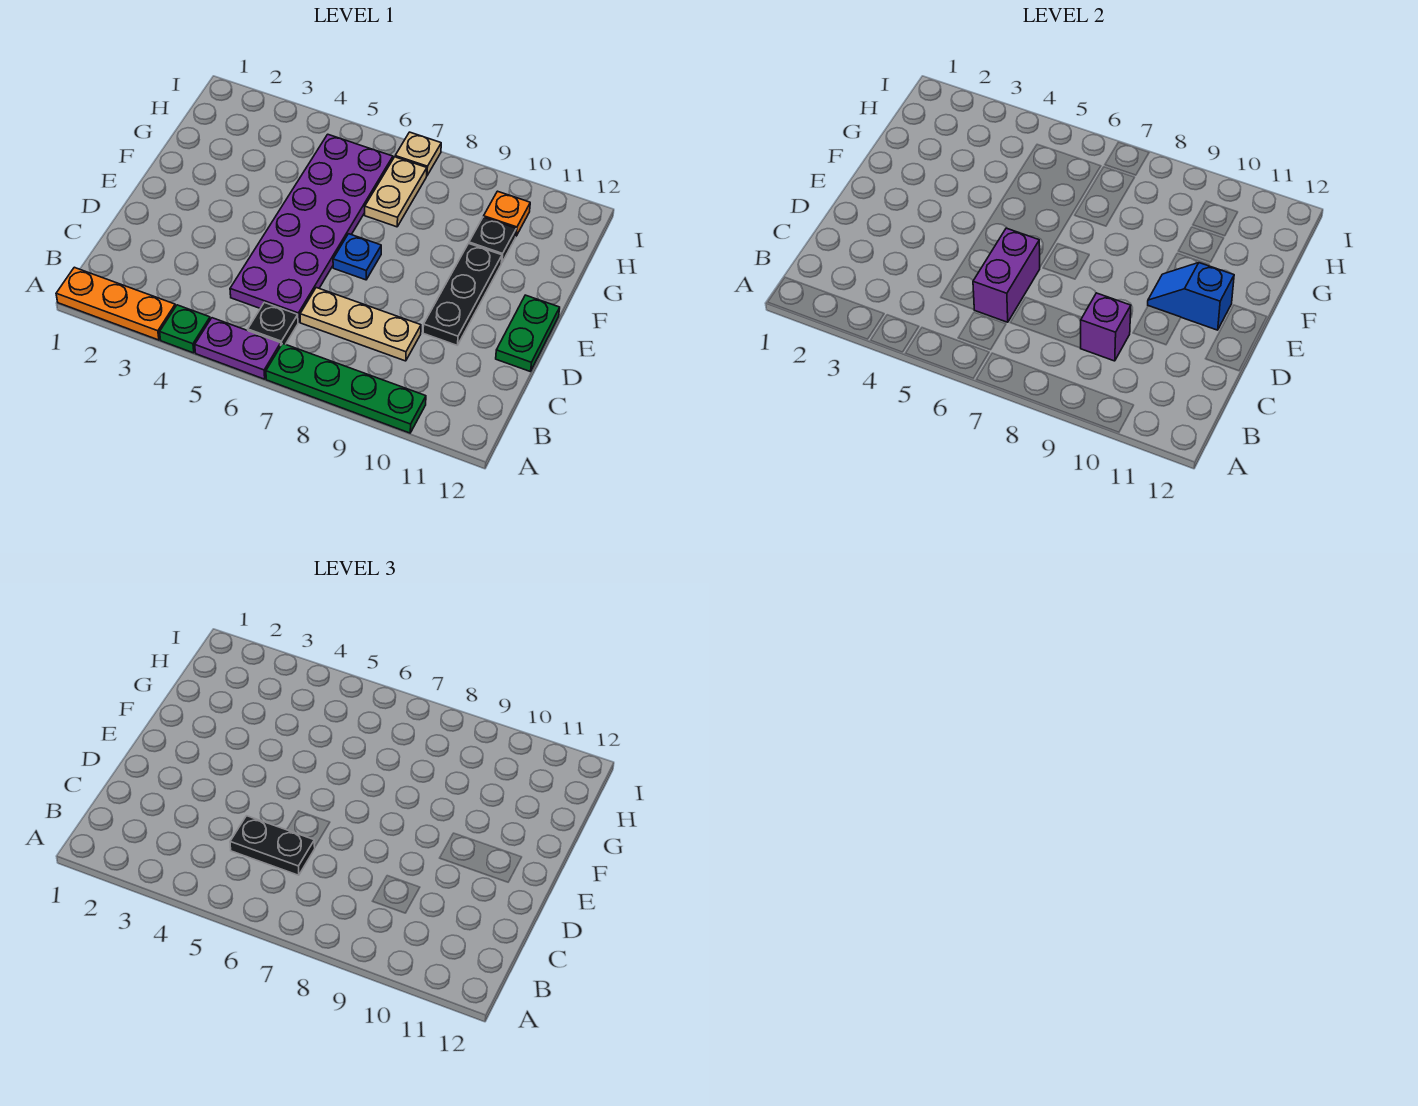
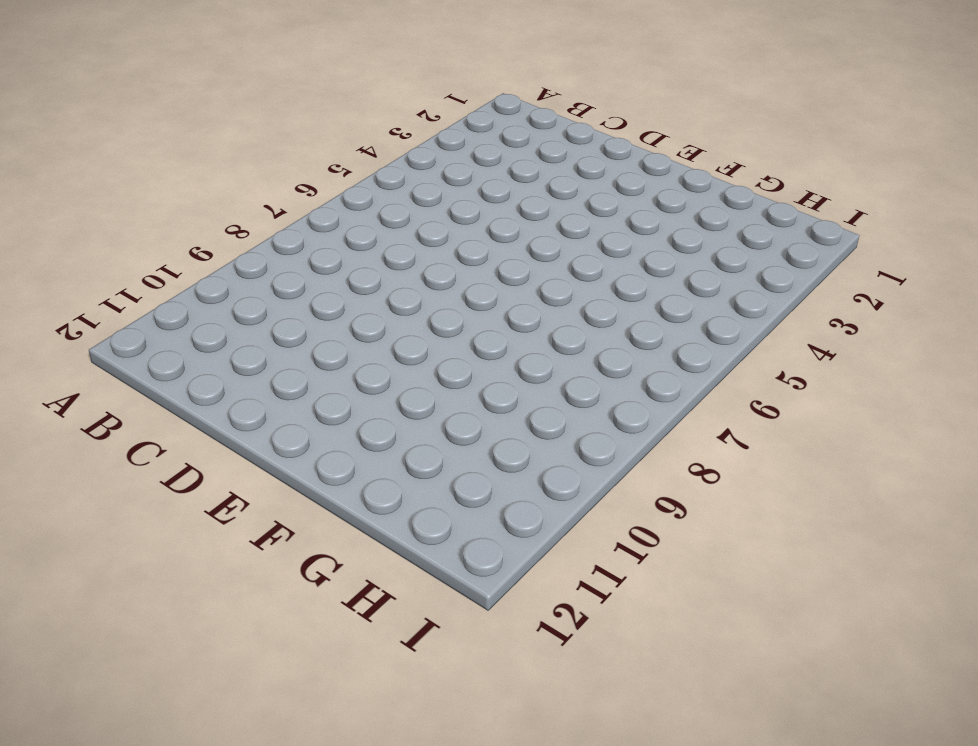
none -> orange plate A1:A3 level 1
none -> green plate A4 level 1
none -> purple plate A5:A6 level 1

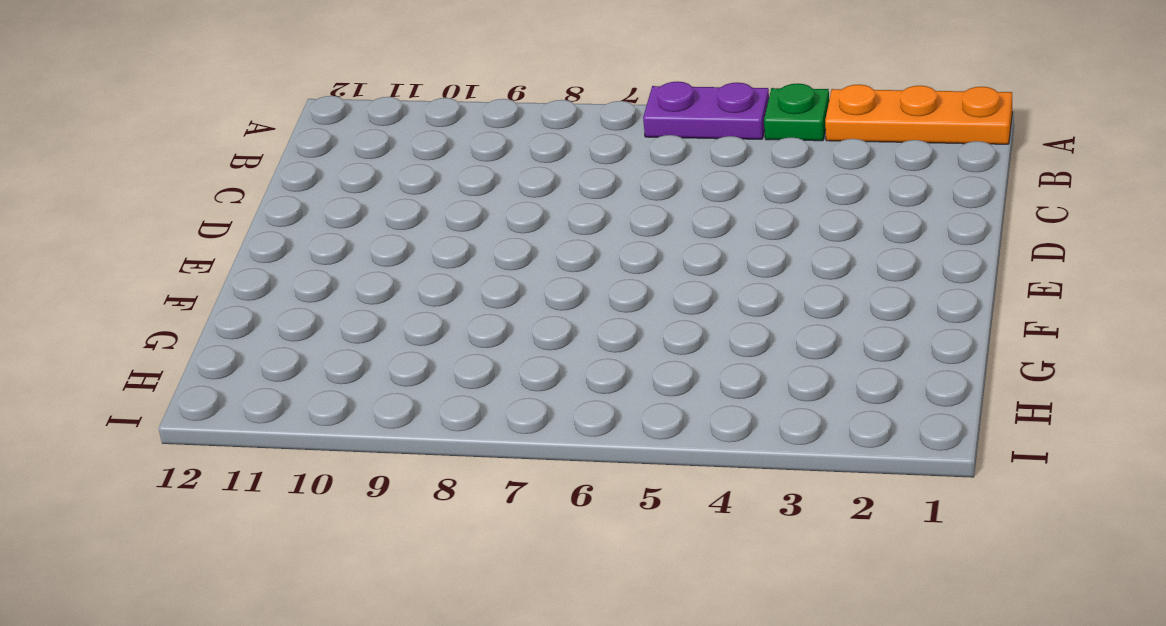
none -> green plate A7:A10 level 1
none -> black plate B6 level 1
none -> purple plate C5:H6 level 1

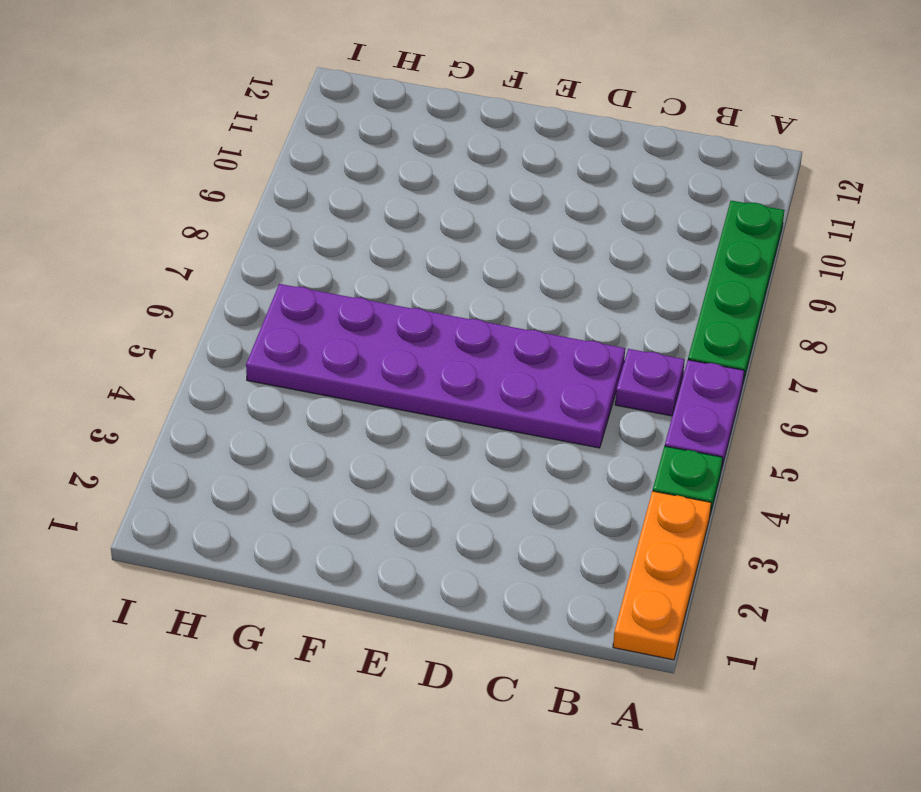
purple plate B6 level 1 -> black plate B6 level 1
none -> tan plate C7:C9 level 1
none -> black plate D10:F10 level 1
none -> green plate D12:E12 level 1

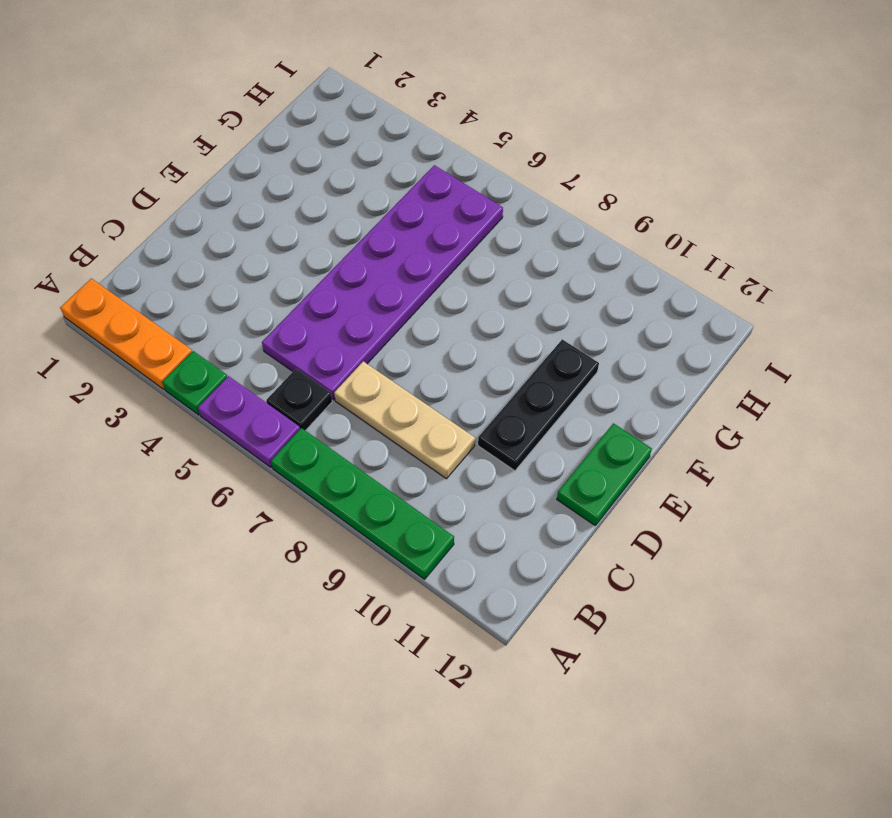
none -> blue plate E7 level 1
none -> tan plate G7:H7 level 1
none -> black plate G10 level 1

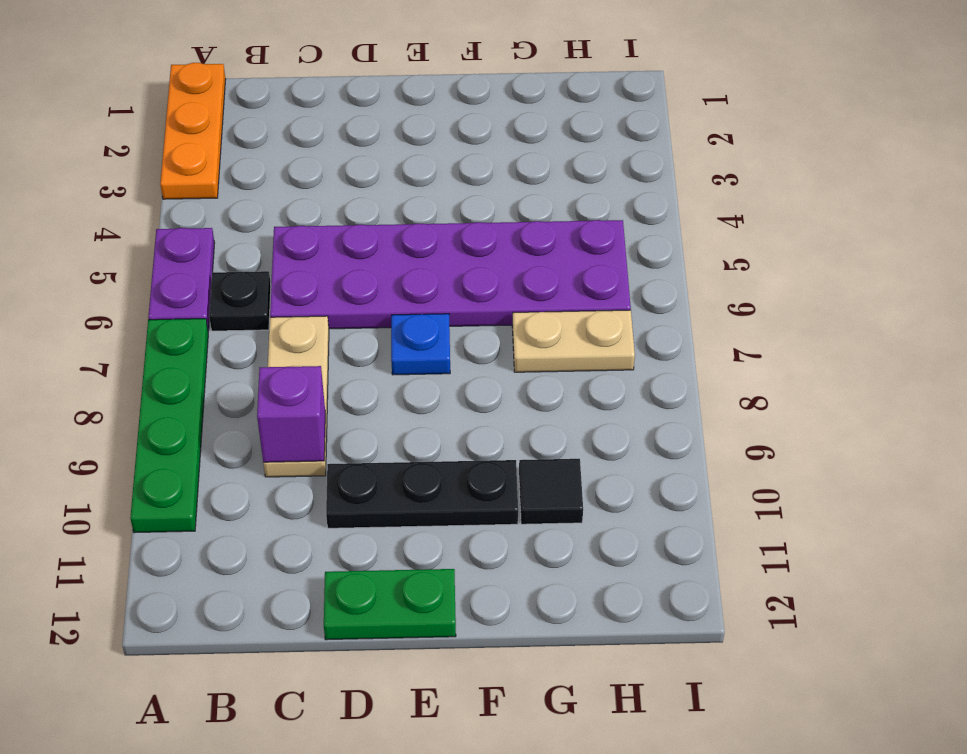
black tile G10 level 1 -> black plate G10 level 1
none -> green plate A4 level 1
none -> orange plate H10 level 1
none -> tan plate I7 level 1

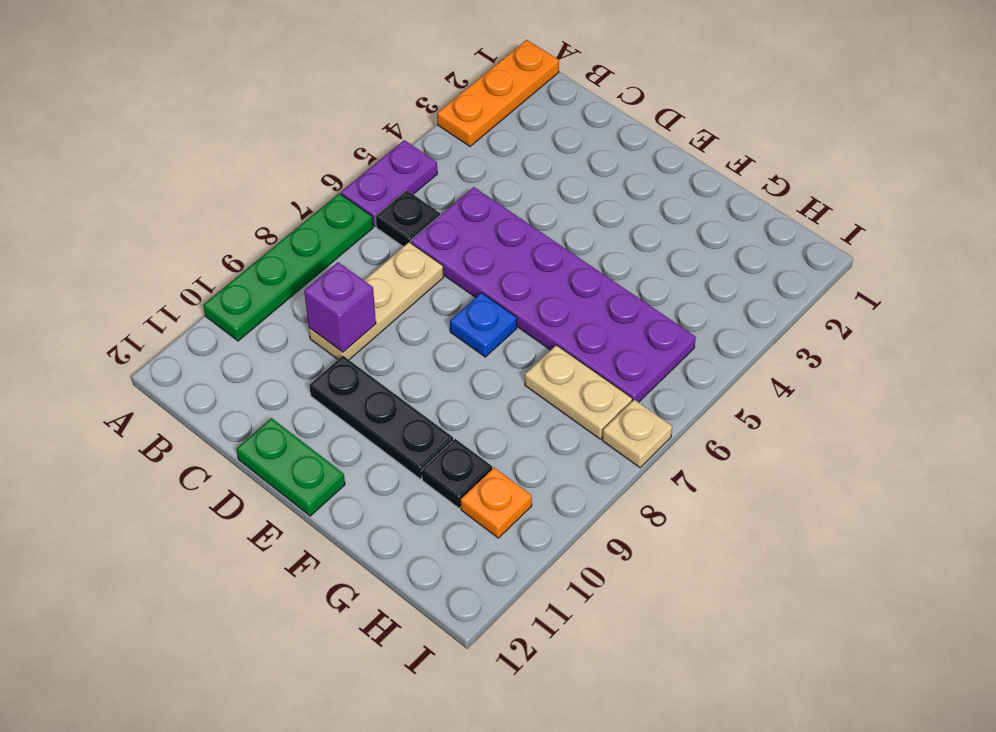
none -> green plate A4 level 1
none -> purple brick C6:D6 level 2
none -> blue slope E10:E11 level 2 top 11

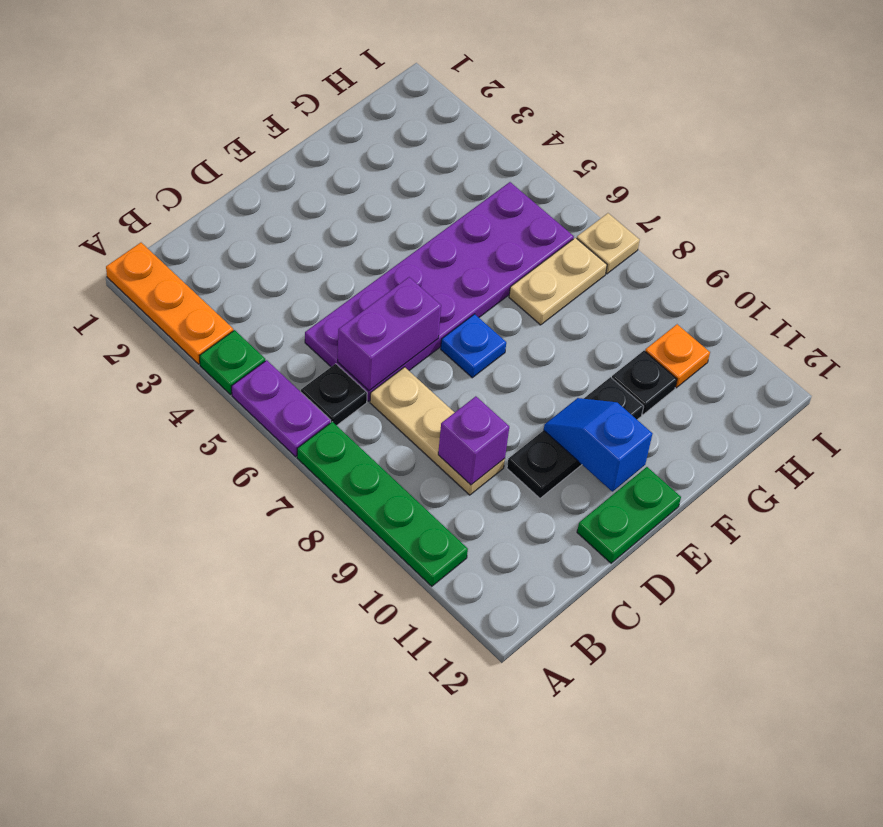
none -> black plate C5:C6 level 3

